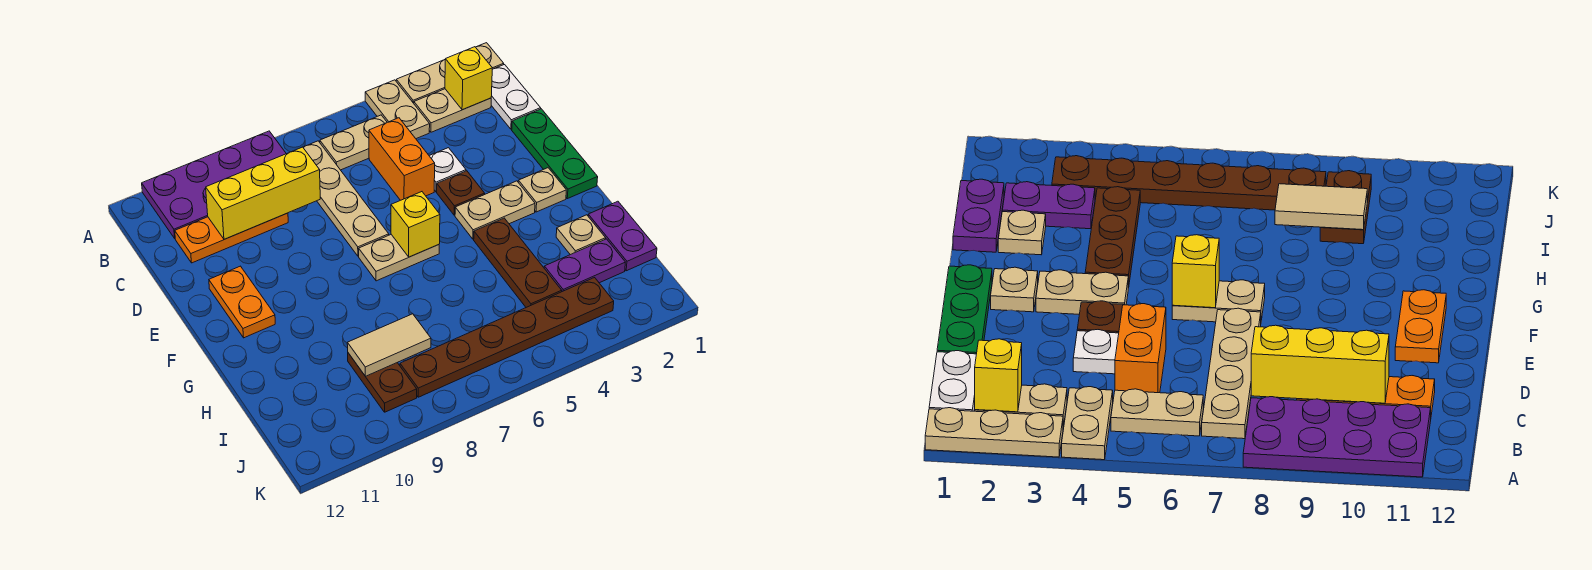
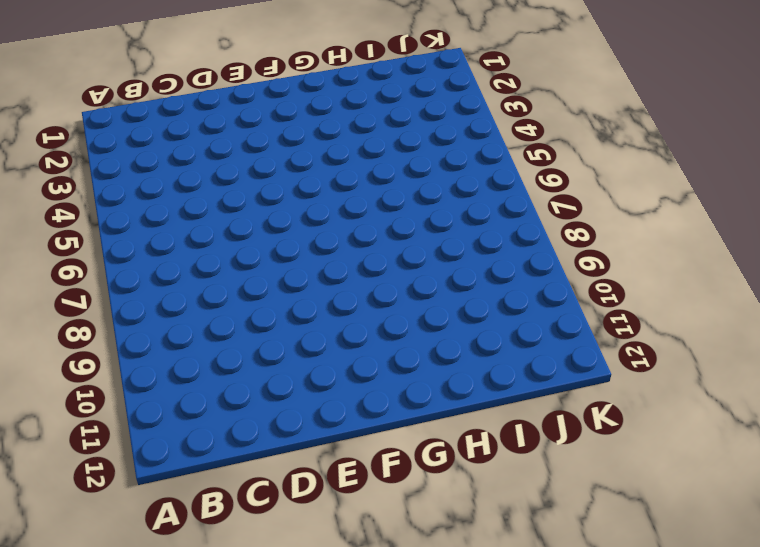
none -> tan plate A1:A3 level 1
none -> tan plate A4:B4 level 1
none -> purple plate A8:B11 level 1

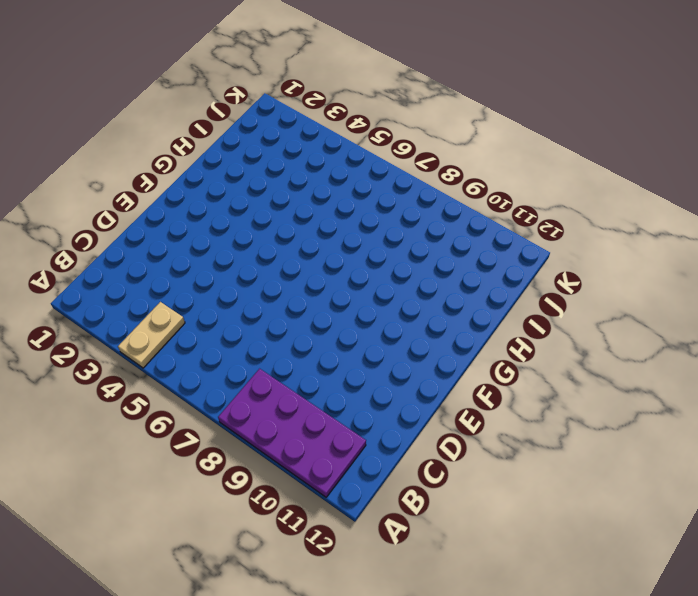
none -> tan plate A1:A3 level 1
none -> white plate B1:C1 level 1
none -> tan plate B2:B3 level 1

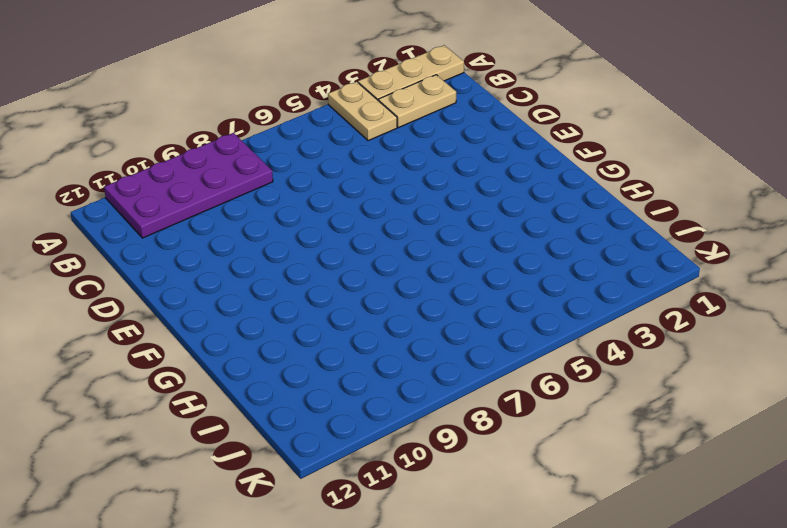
none -> white plate B1:C1 level 1
none -> tan plate B5:B6 level 1
none -> tan plate B7:E7 level 1

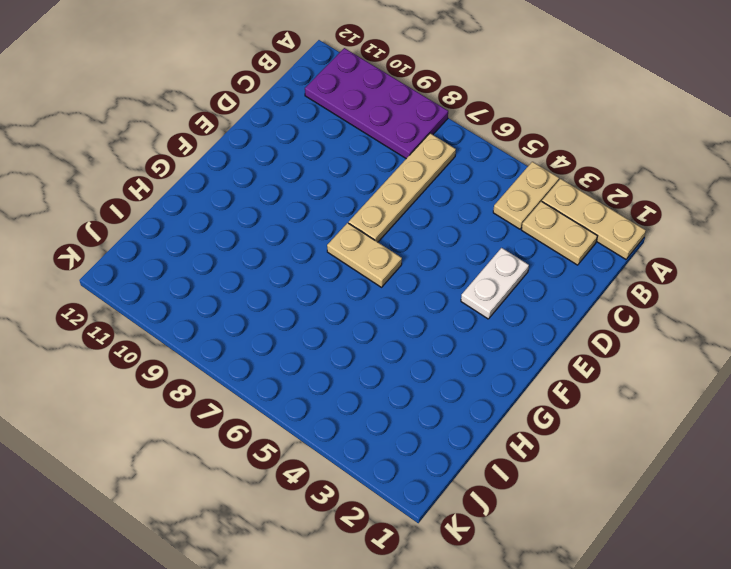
white plate D3:E3 level 1 -> white plate B1:C1 level 1
none -> tan plate B5:B6 level 1
none -> orange brick C5:D5 level 1
none -> orange plate C9:C11 level 1

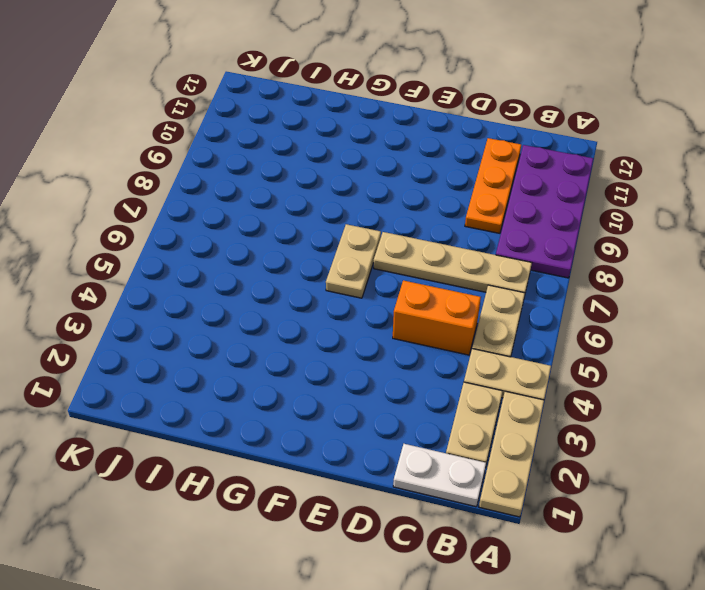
none -> green plate D1:F1 level 1
none -> white plate D4 level 1
none -> brown plate E4 level 1

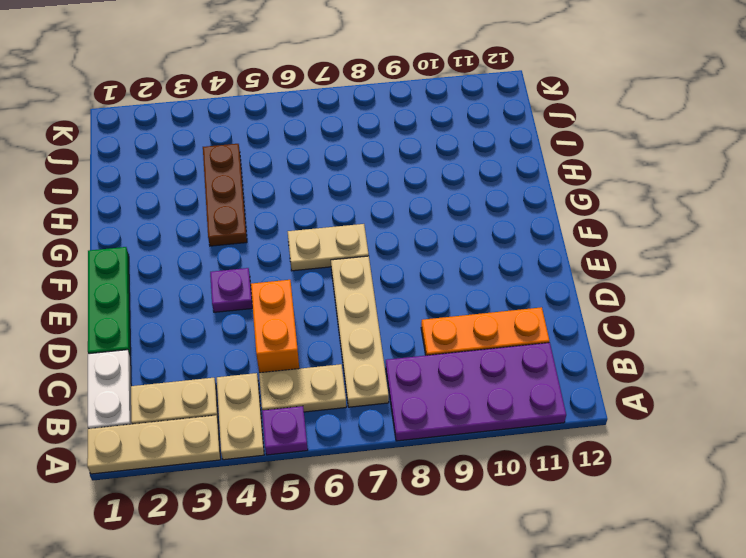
purple plate A5 level 1 -> none
purple plate E4 level 1 -> brown plate E4 level 1
none -> white plate D4 level 1
none -> orange plate E11:F11 level 1
none -> tan plate F2 level 1

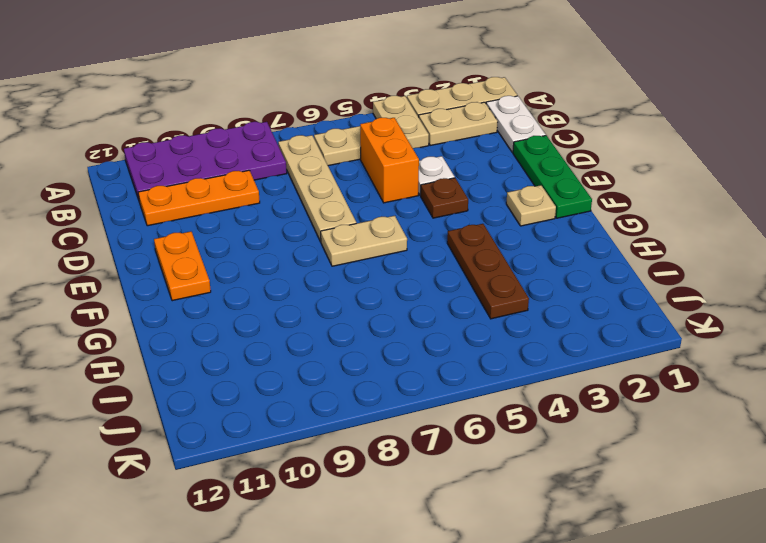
none -> tan plate F3:F4 level 1
none -> purple plate H1:I1 level 1
none -> tan plate H2 level 1

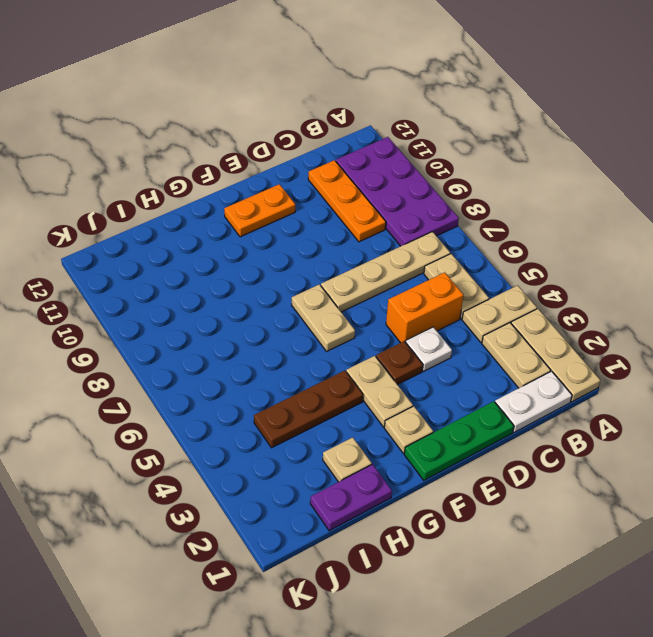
none -> purple plate I2:I3 level 1
none -> brown plate I9:J9 level 1
none -> brown plate J3:J8 level 1

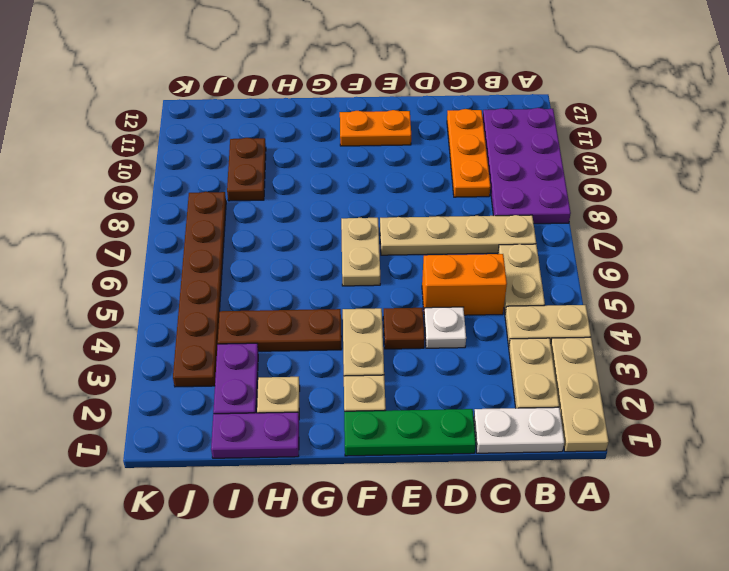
brown plate I9:I10 level 1 -> brown plate I9:J9 level 1
none -> yellow brick B2 level 2
none -> yellow brick C8:C10 level 2
none -> yellow brick F6 level 2

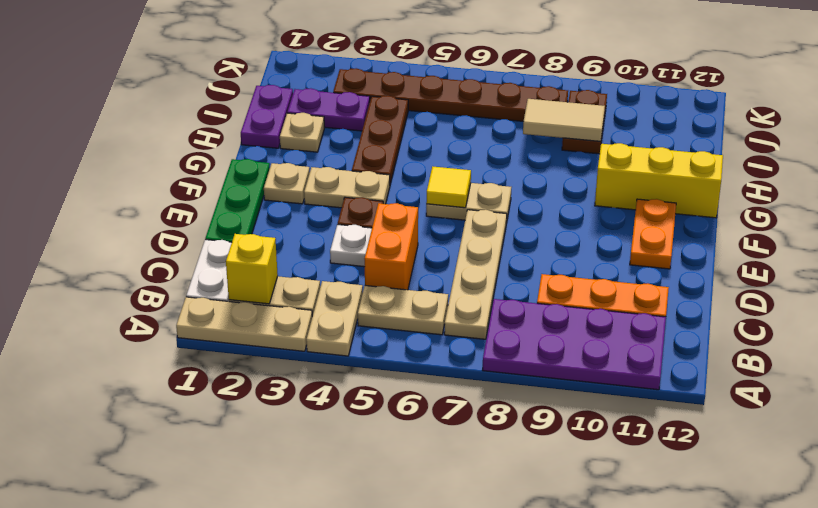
yellow tile F6 level 2 -> yellow brick F6 level 2
yellow brick G10:G12 level 1 -> yellow brick C8:C10 level 2

